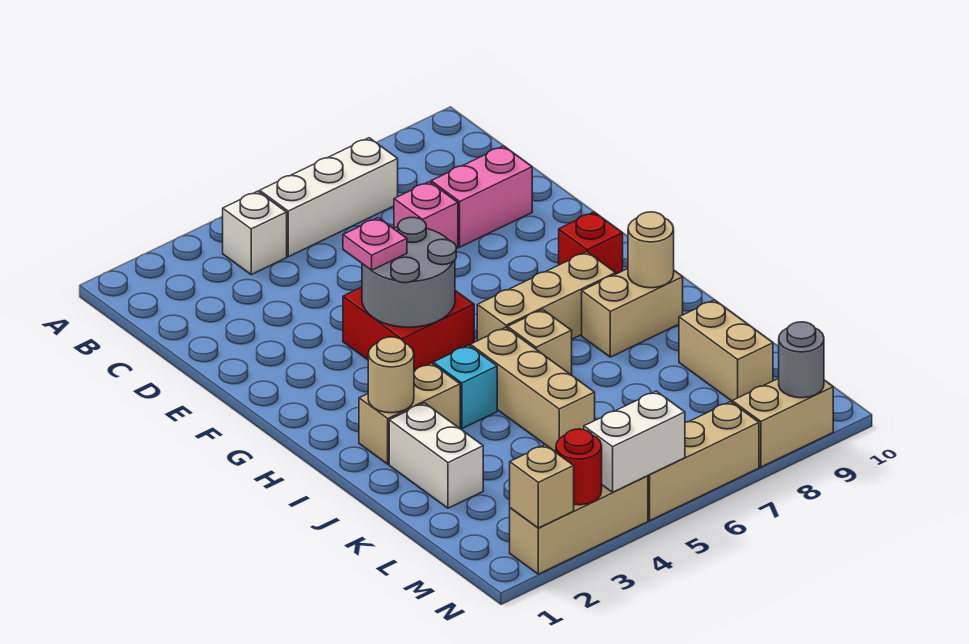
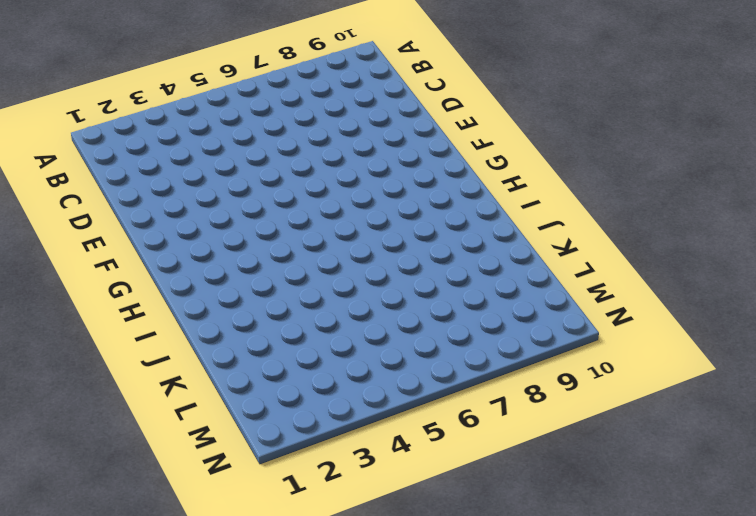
none -> white brick B4 level 1
none -> white brick B5:B7 level 1
none -> pink brick D7 level 1

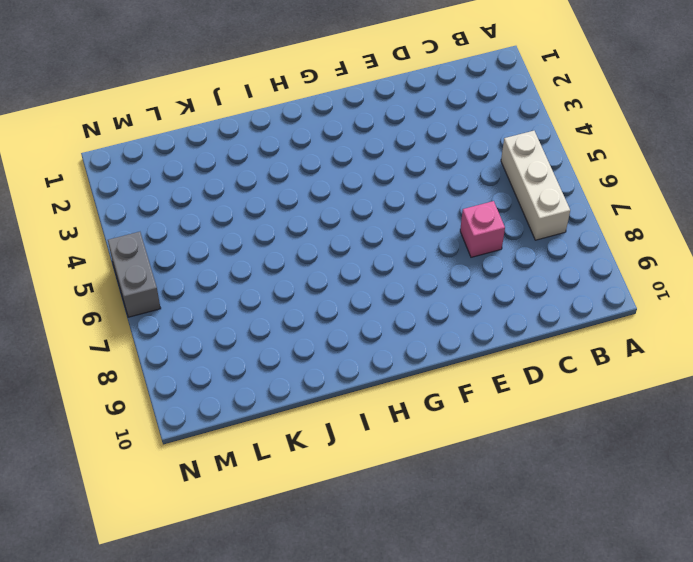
grey brick N5:N6 level 1 -> tan brick N5:N7 level 1
none -> white brick B4 level 1
none -> pink brick D8:D9 level 1
none -> red brick F4:G5 level 1

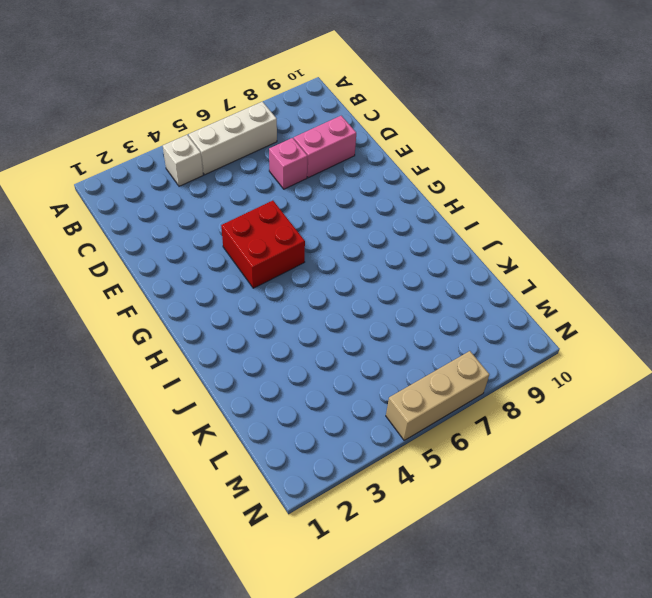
none -> red brick G9 level 1
none -> tan brick H6:H8 level 1
none -> tan brick I2:I3 level 1

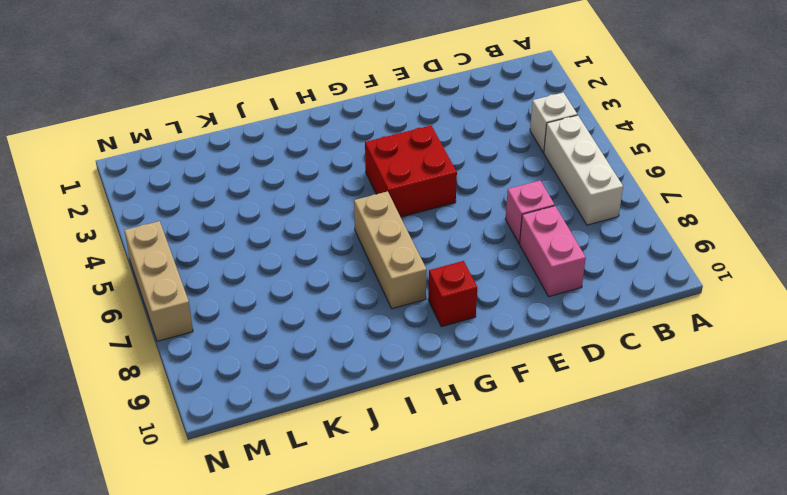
none -> tan brick I2:I3 level 1
none -> cyan brick I4 level 1
none -> tan brick I5:K5 level 1

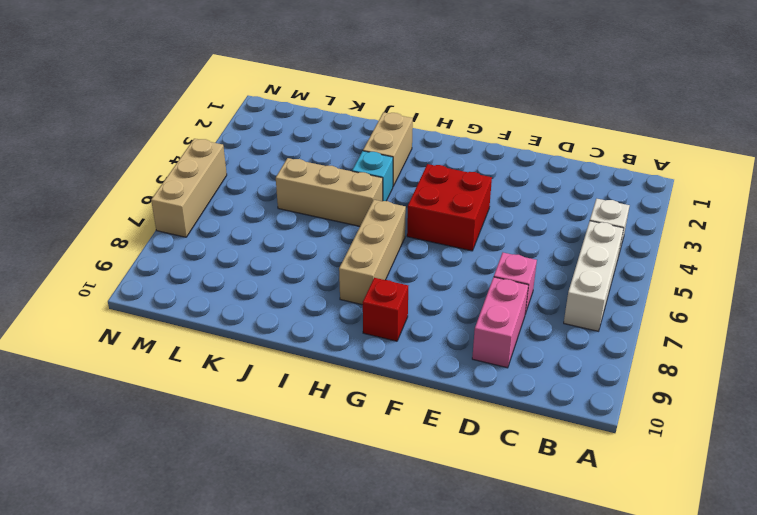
none -> tan brick I6 level 1
none -> tan brick I8:I9 level 1
none -> white brick J2:K2 level 1

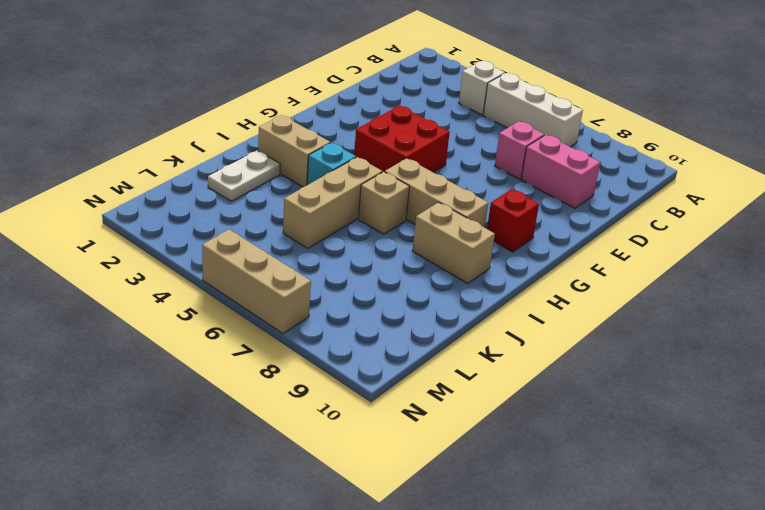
white plate J2:K2 level 1 -> white brick J2:K2 level 1
none -> tan brick K9:L9 level 1
none -> tan brick N2:N4 level 1
none -> tan brick N8:N9 level 1

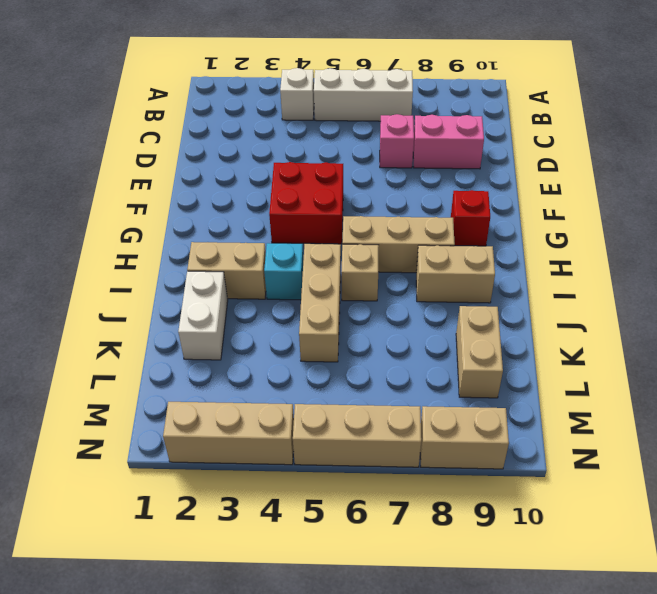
none -> grey round brick F4:G5 level 2
none -> tan round brick I2 level 2
none -> tan round brick I9 level 2

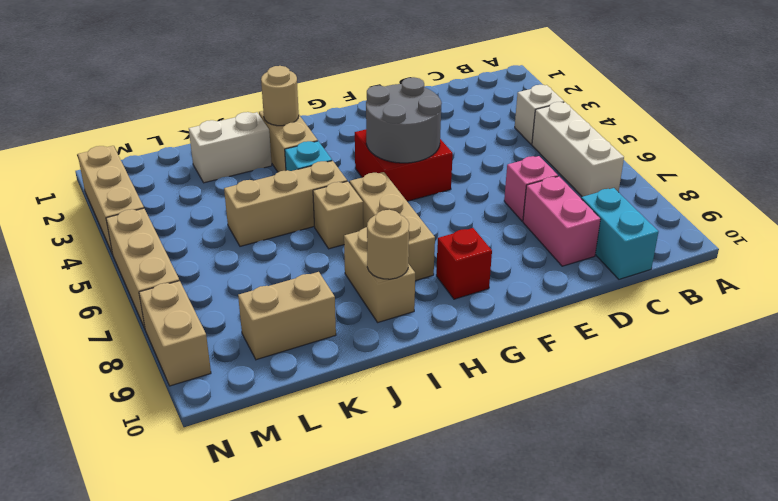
cyan brick C9:C10 level 1 -> none
none -> tan brick N2 level 2
none -> red round brick N3 level 2
none -> white brick N4:N5 level 2

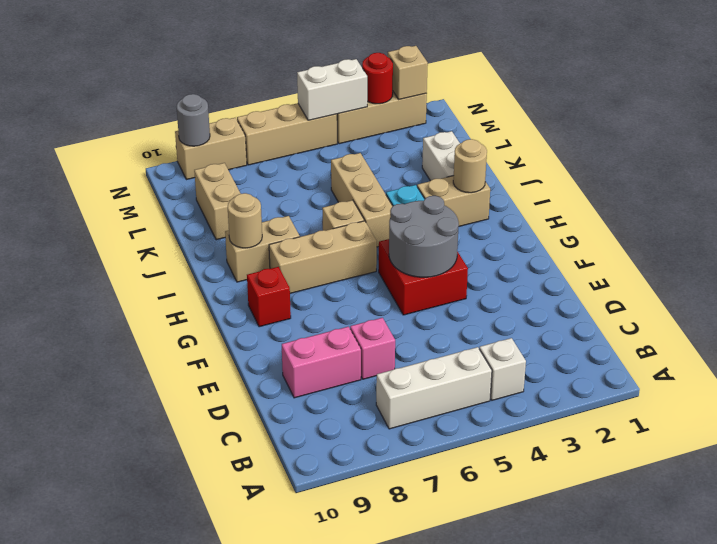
none -> pink plate F4 level 3

